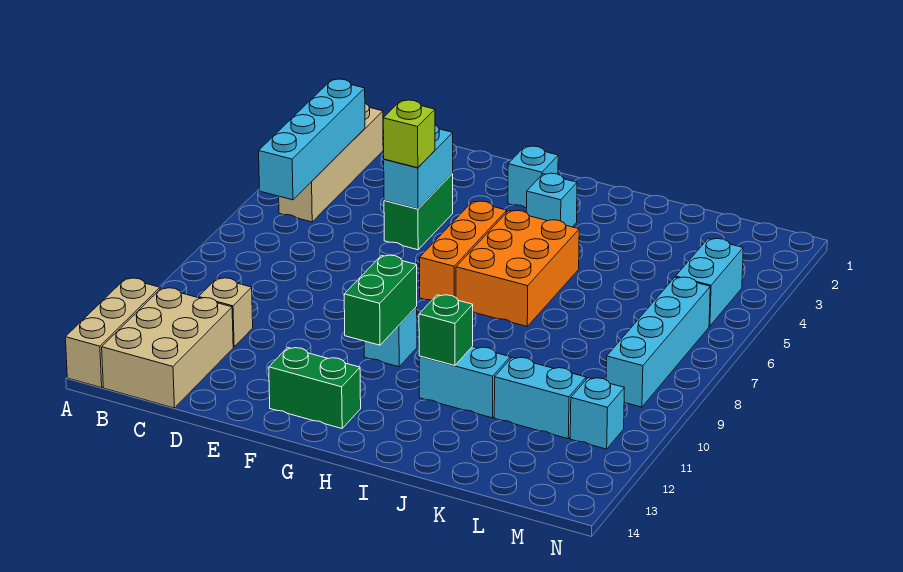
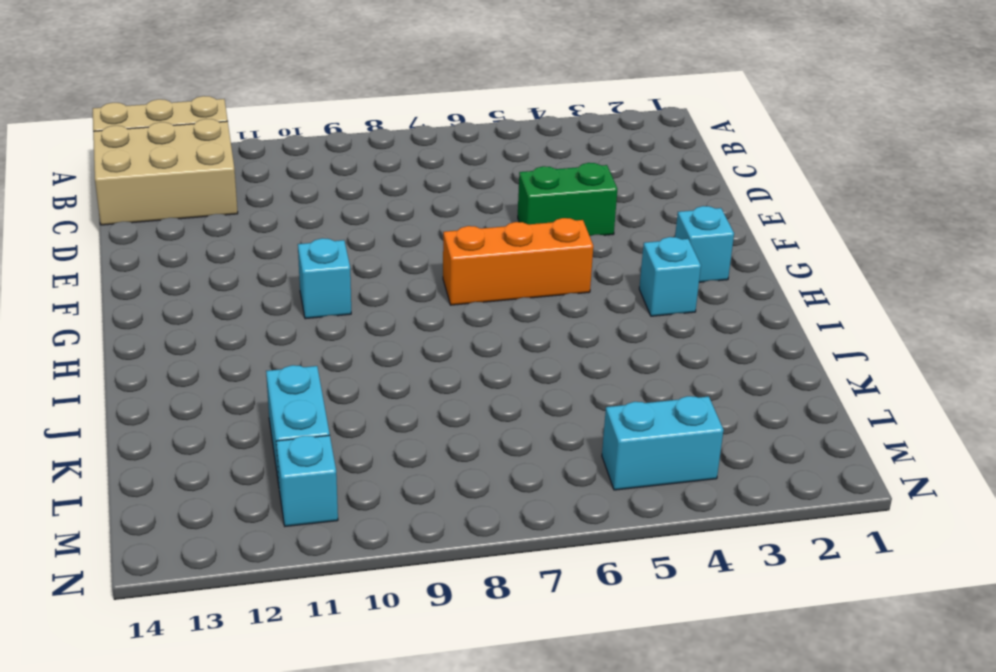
none -> tan brick B2:B5 level 1
none -> tan brick C11 level 1
none -> green brick F13:G13 level 1

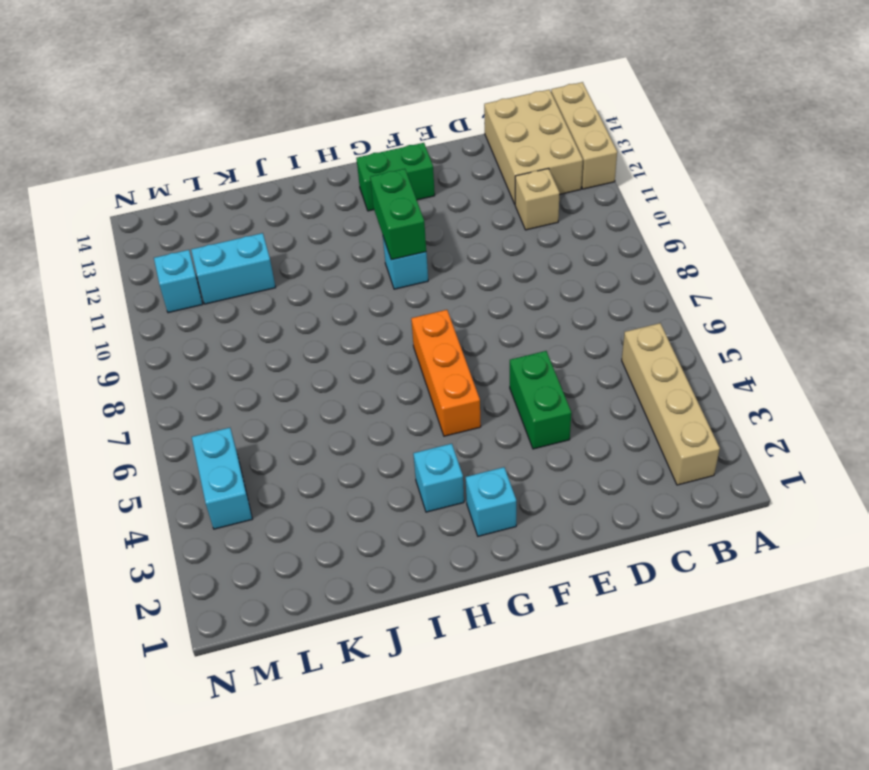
none -> orange brick H5:I7 level 1
none -> cyan brick I11:J11 level 1
none -> cyan brick M6:M9 level 1

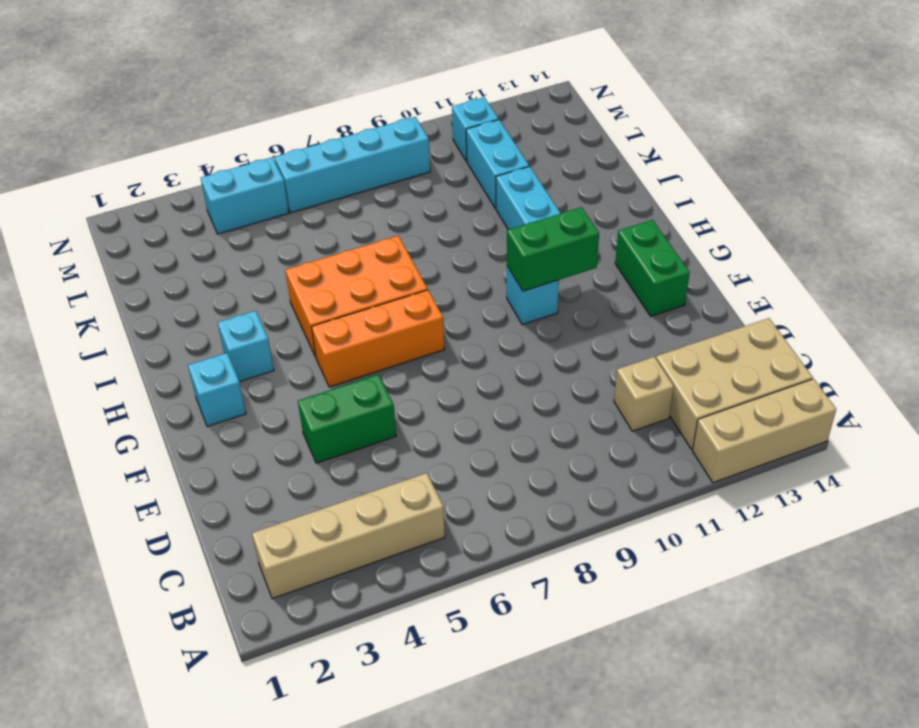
none -> cyan brick B3:B6 level 2
none -> cyan brick E4:E5 level 2
none -> green brick I11 level 2

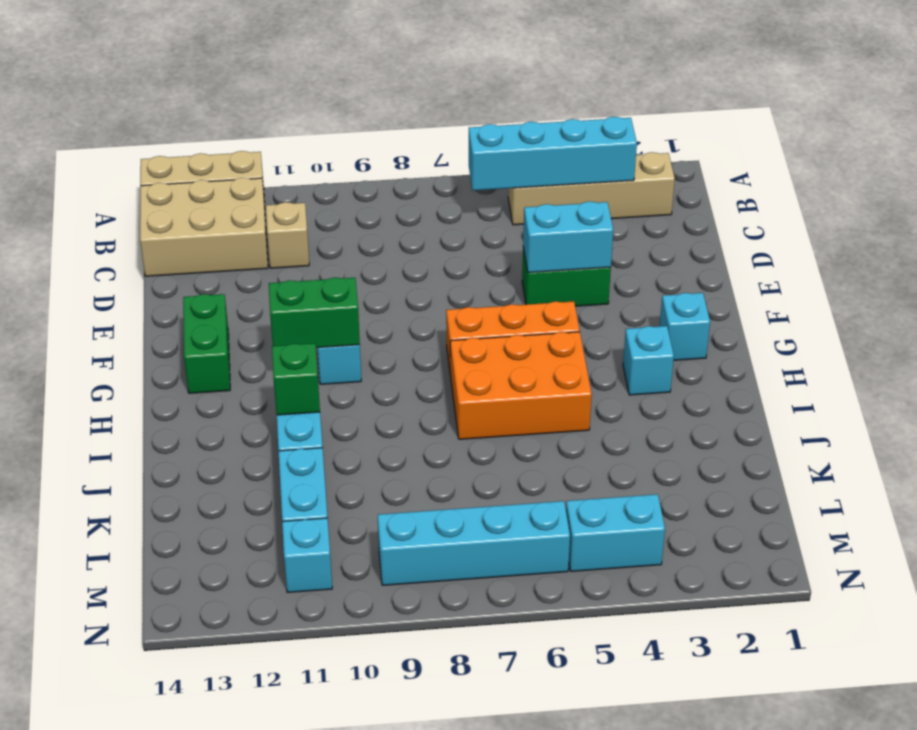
none -> lime brick E5 level 3

